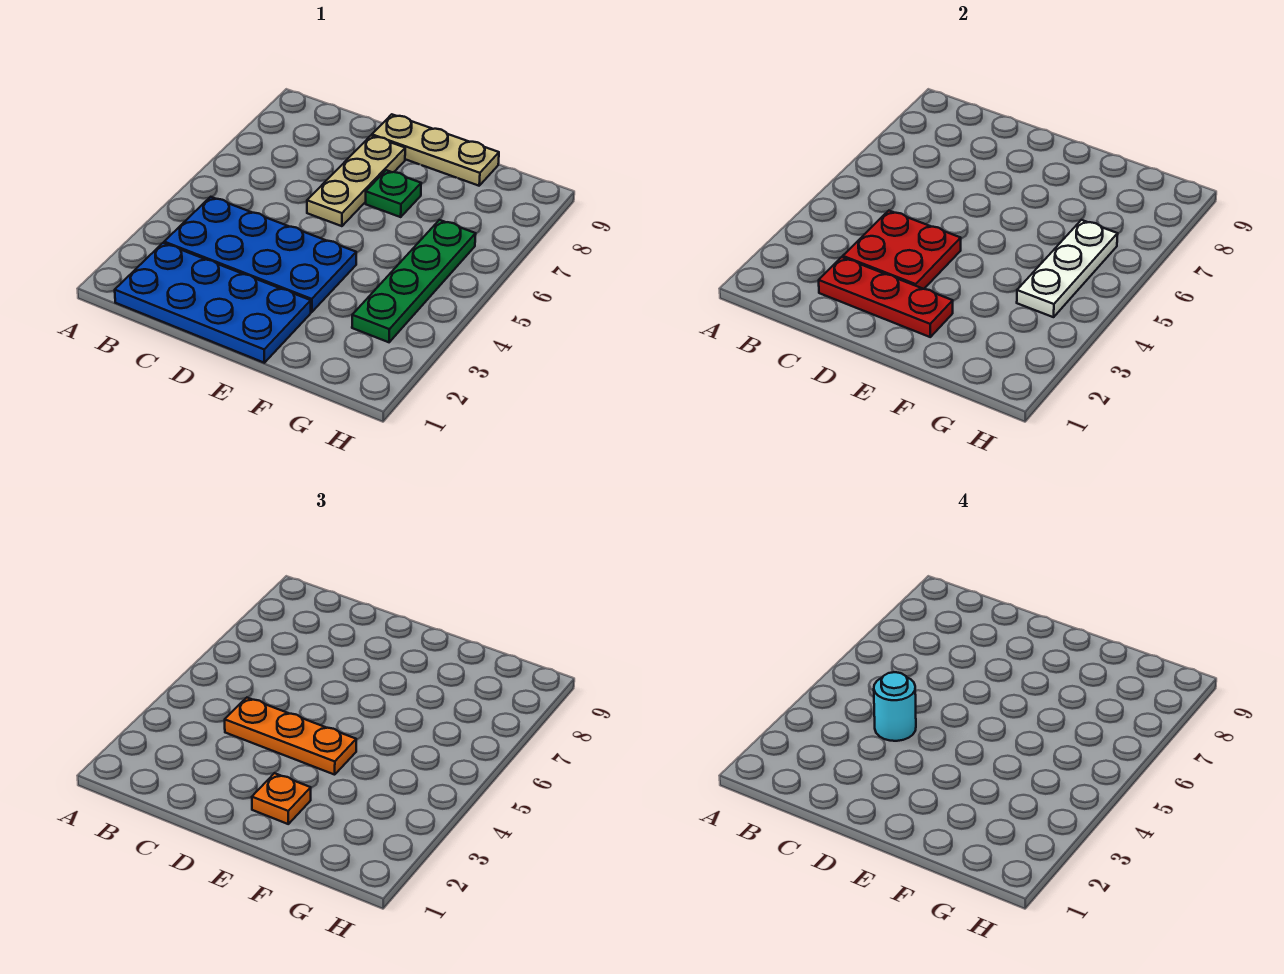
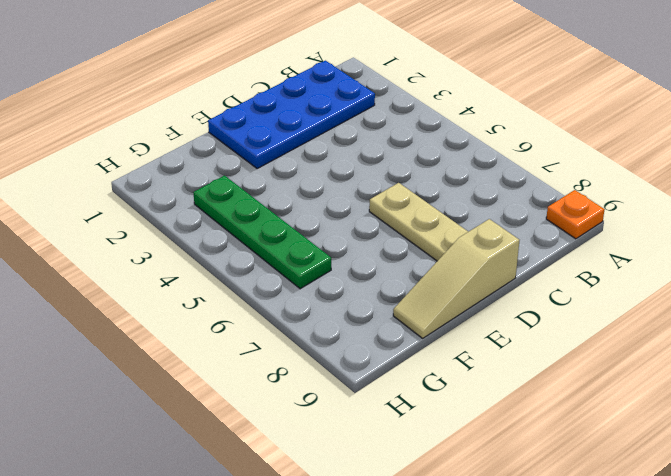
orange plate A9 level 1 -> orange plate E2 level 3
tan slope D9:F9 level 1 top D -> tan plate D9:F9 level 1
none -> blue plate B3:E4 level 1
none -> green plate E7 level 1
none -> red plate C2:E2 level 2

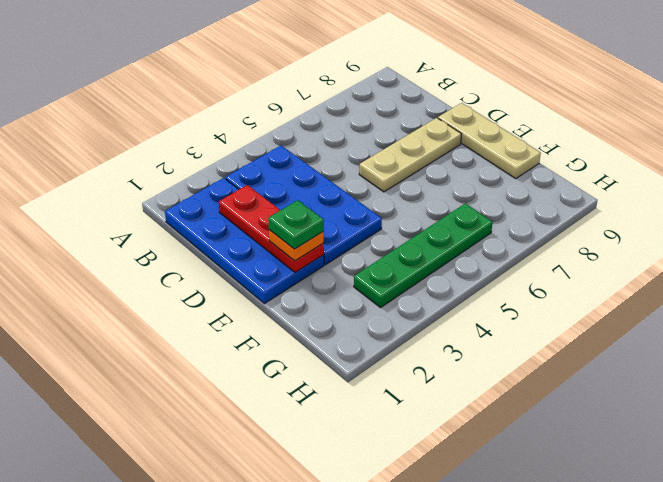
green plate E2 level 4 -> green plate E7 level 1
none -> red plate C3:D4 level 2
none -> white plate G4:G6 level 2
none -> orange plate C4:E4 level 3

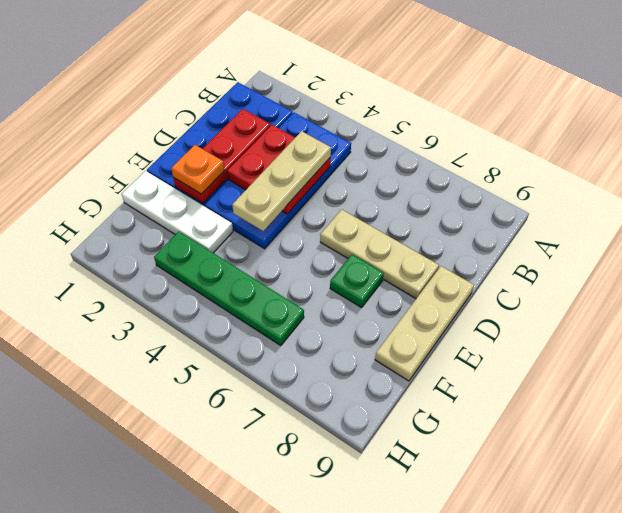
tan plate C4:E4 level 3 -> orange plate C4:E4 level 3
white plate F1:F3 level 1 -> white plate G4:G6 level 2
none -> cyan round brick C4 level 4

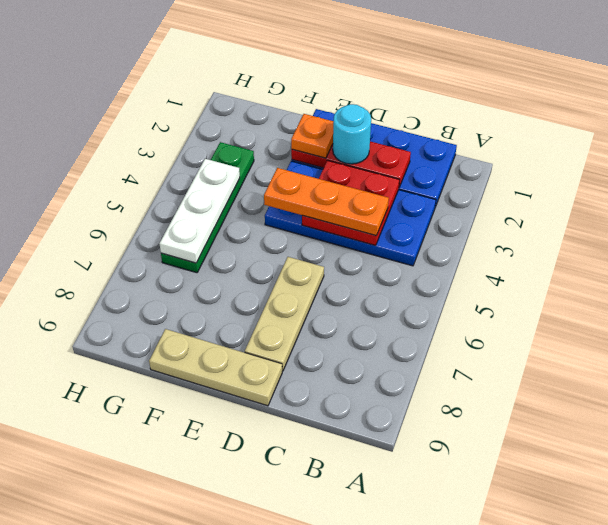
cyan round brick D2 level 3 -> cyan round brick C4 level 4
none -> green plate E7 level 1

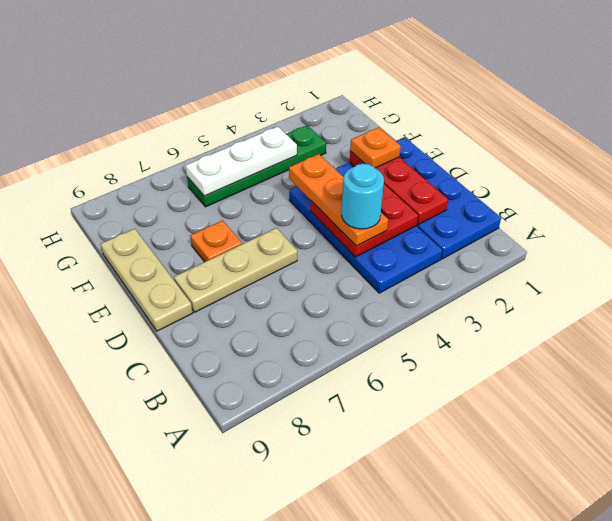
orange plate E7 level 1 -> green plate E7 level 1

